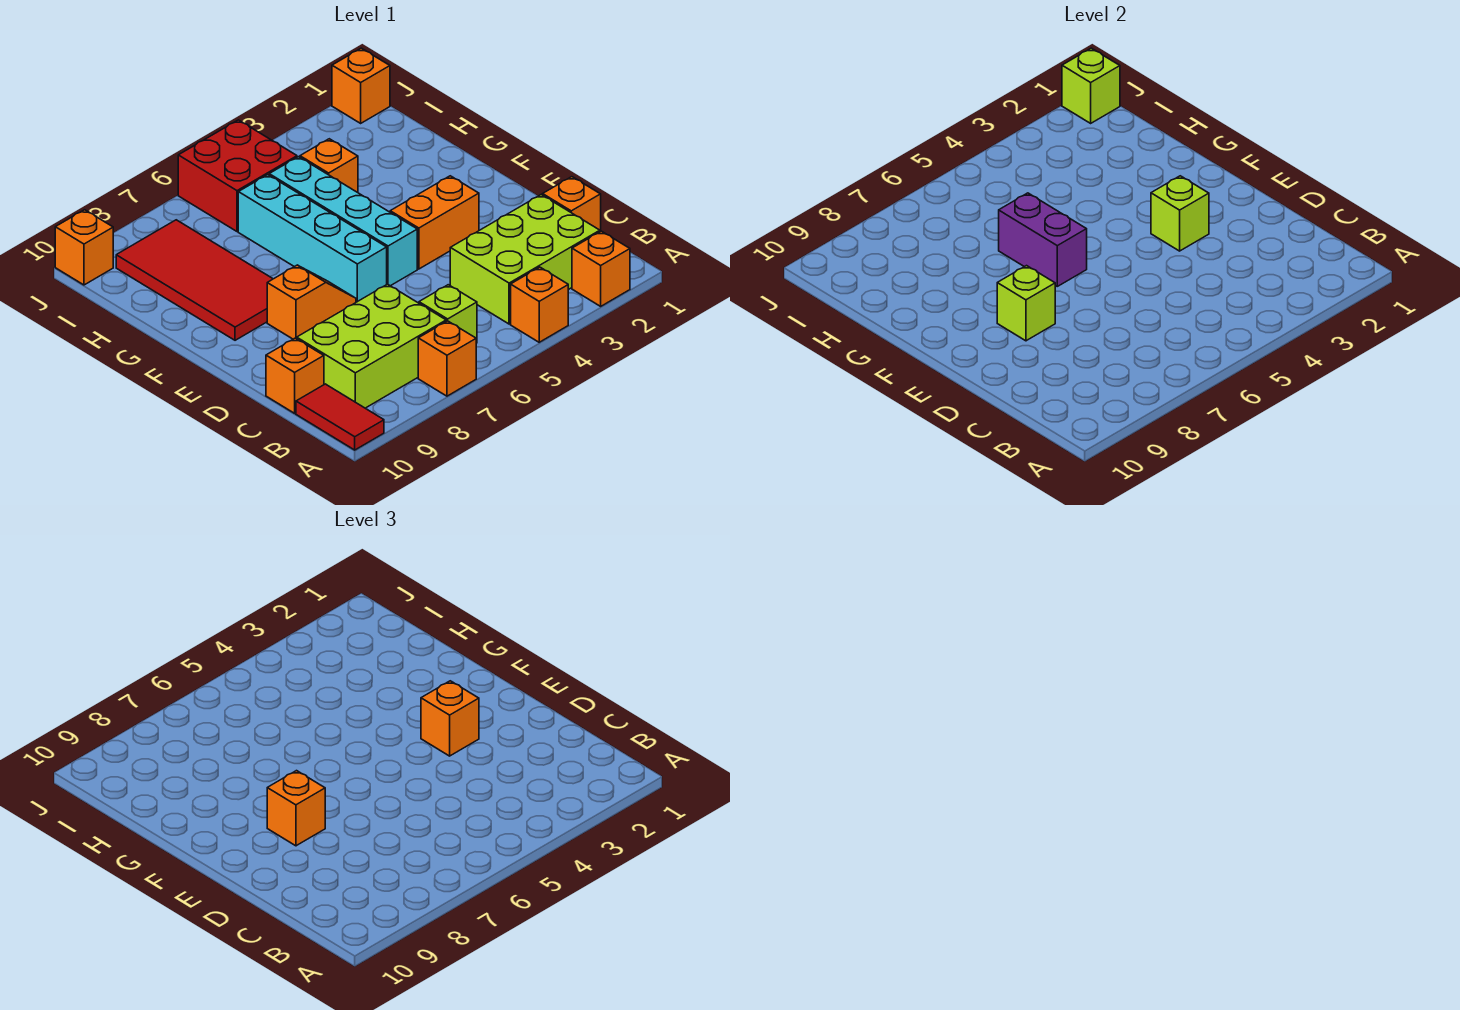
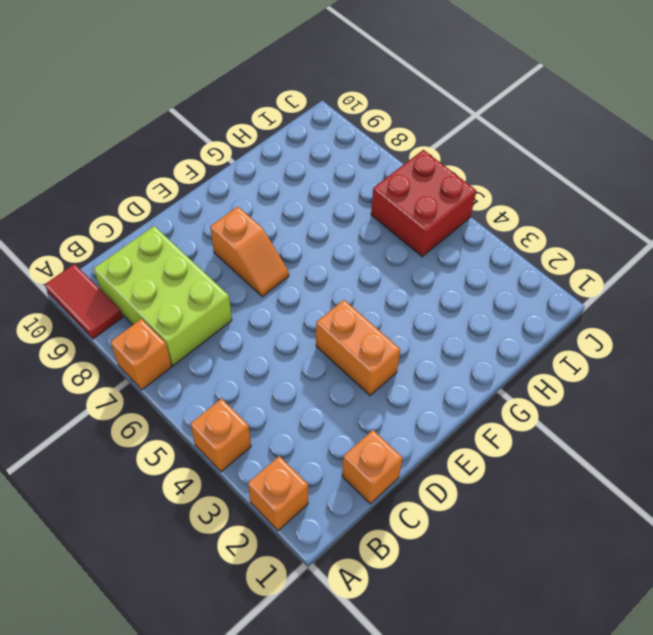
red tile A9:A10 level 1 -> red tile A10:B10 level 1
none -> lime brick B2:C4 level 1
none -> lime brick B6 level 1
none -> orange brick C10 level 1

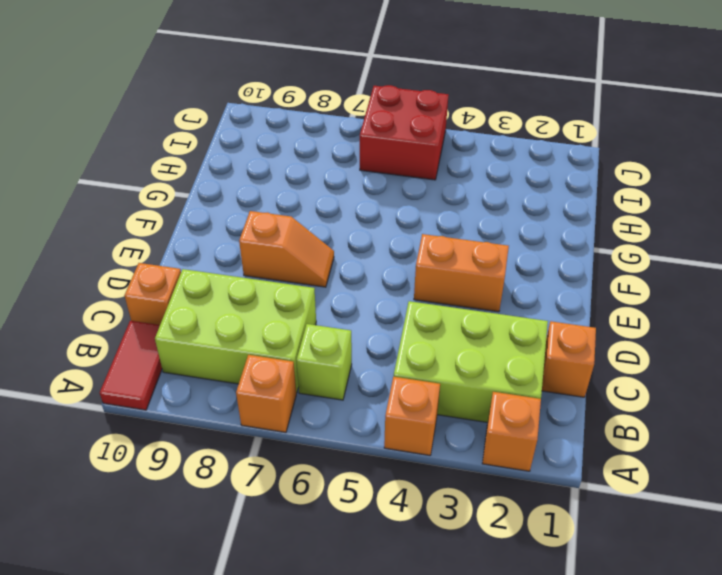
none -> cyan brick E5:H5 level 1
none -> cyan brick E6:H6 level 1
none -> red tile F8:I9 level 1

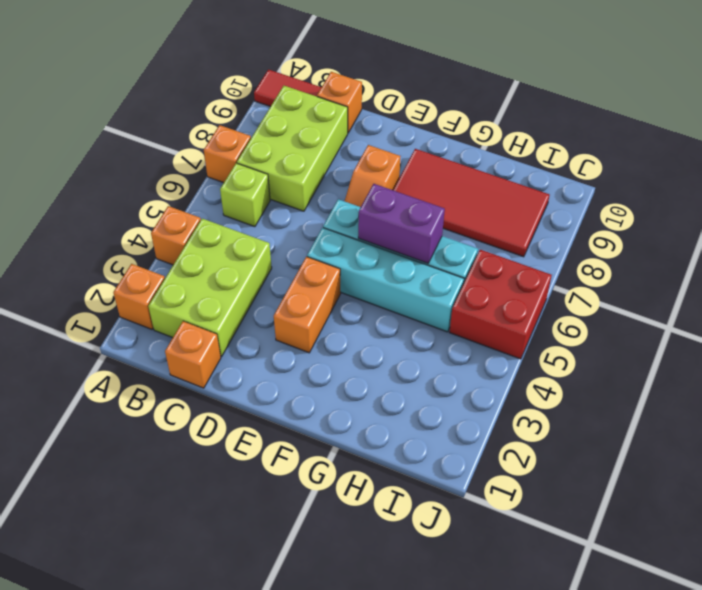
none -> orange brick H4 level 1
none -> orange brick J1 level 1
none -> orange brick J10 level 1

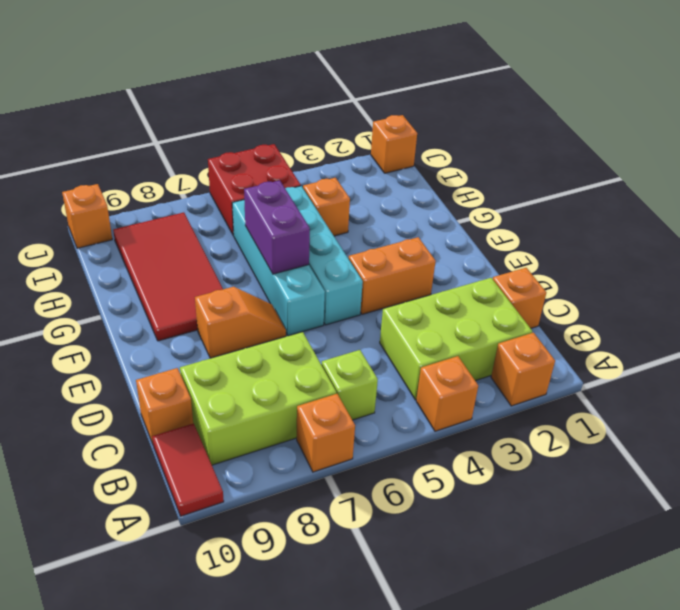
none -> lime brick E3 level 2
none -> lime brick E8 level 2
none -> lime brick J1 level 2

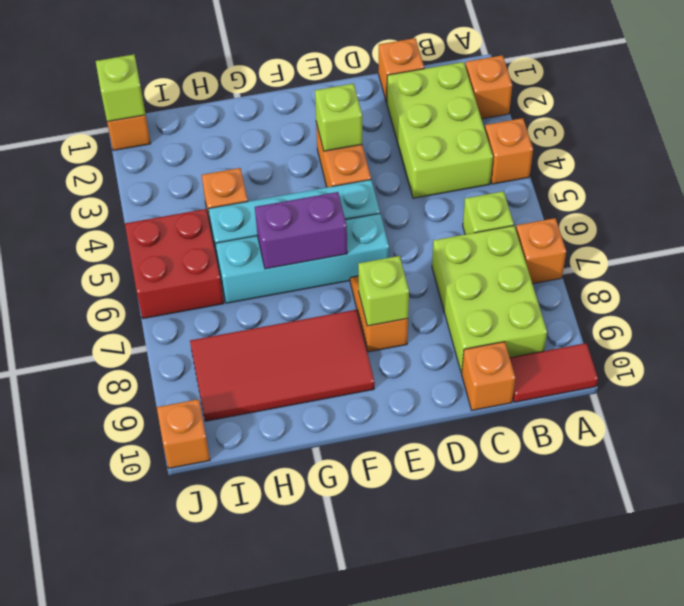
none -> orange brick E3 level 3
none -> orange brick E8 level 3

